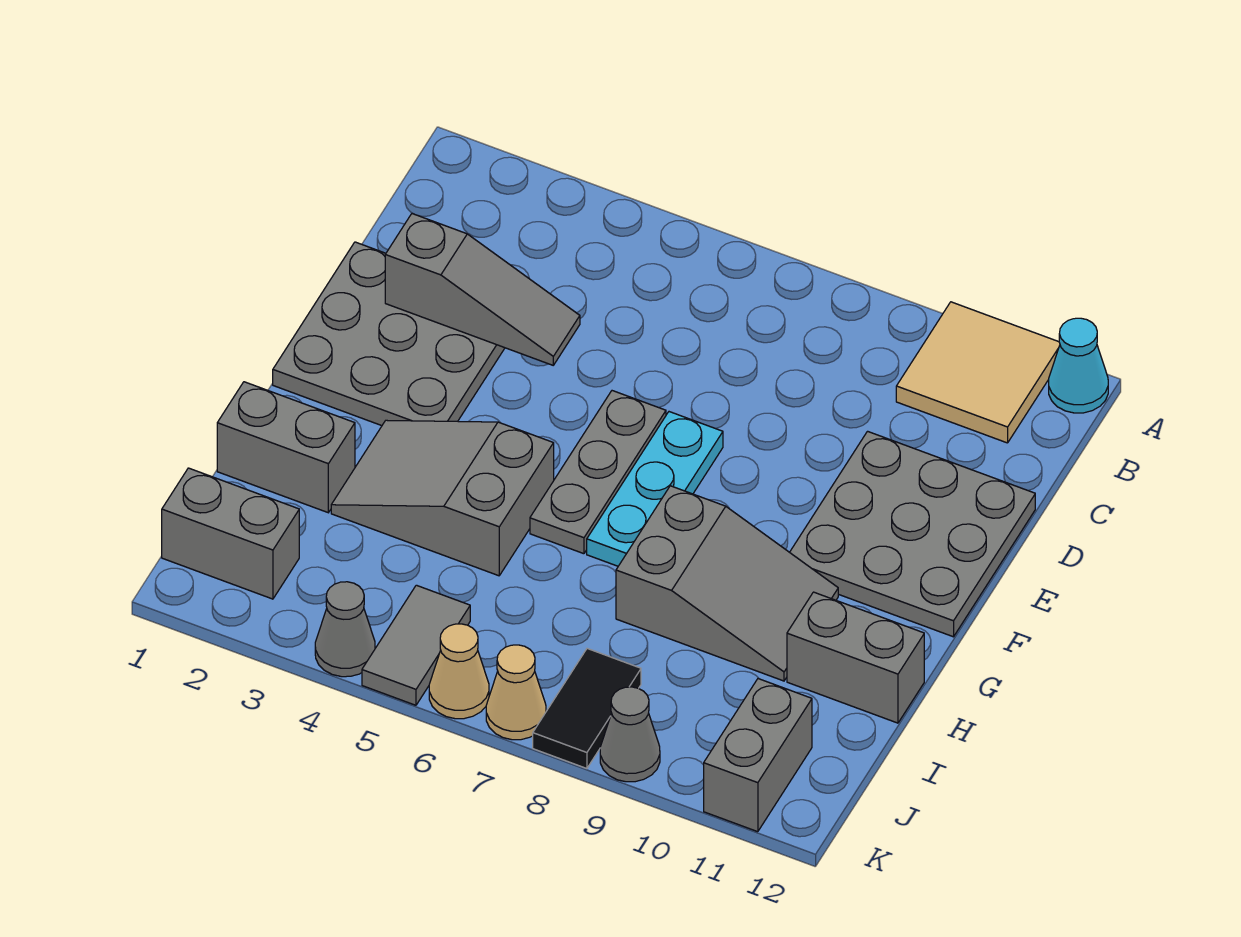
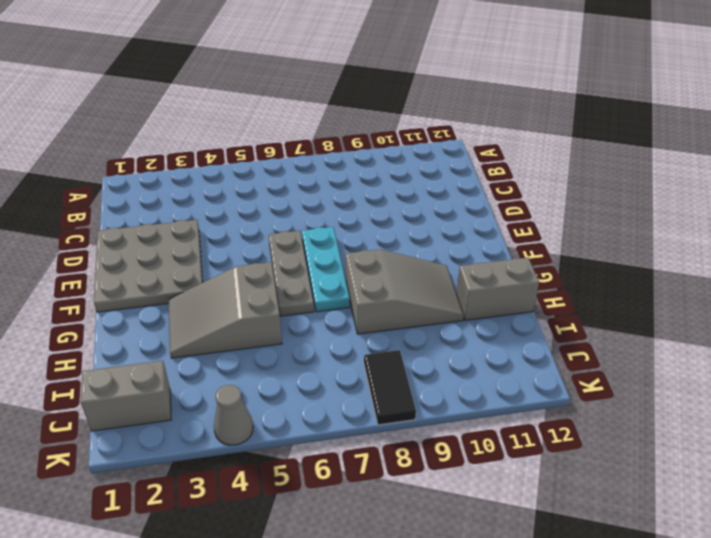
none -> tan tile A10:B11 level 1
none -> cyan cone A12 level 1
none -> grey plate D10:F12 level 1

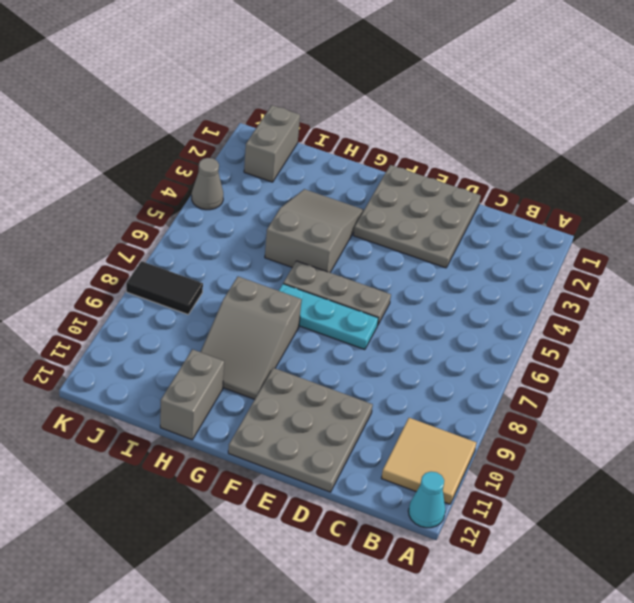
none -> grey brick H1:H2 level 1
none -> grey tile J5:K5 level 1
none -> grey brick J11:K11 level 1

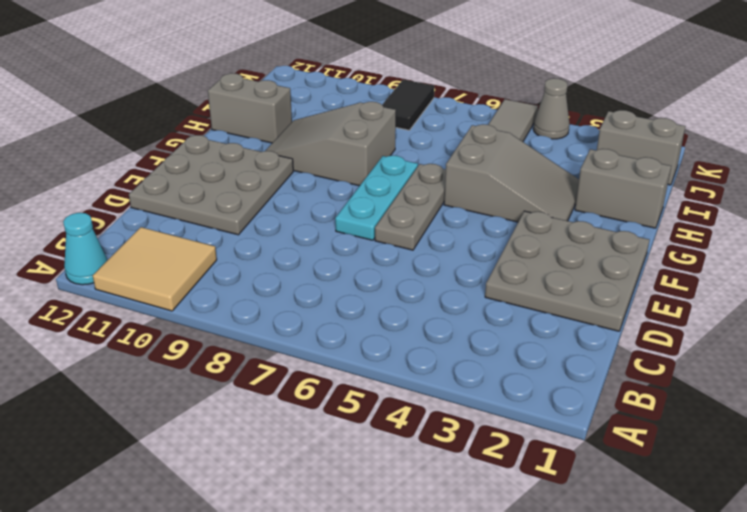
none -> grey brick J11:K11 level 1
none -> tan cone K6 level 1
none -> tan cone K7 level 1

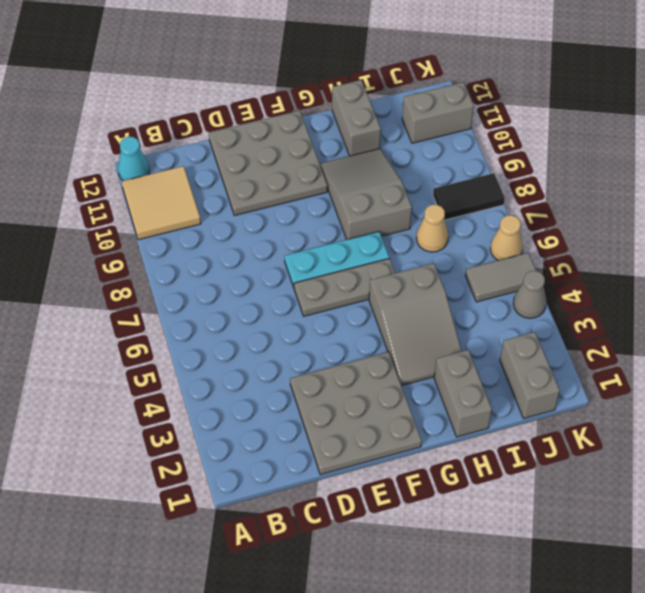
tan cone I7 level 1 -> tan cone K7 level 1
none -> grey cone K9 level 1
none -> grey slope D2:D4 level 2 top 2

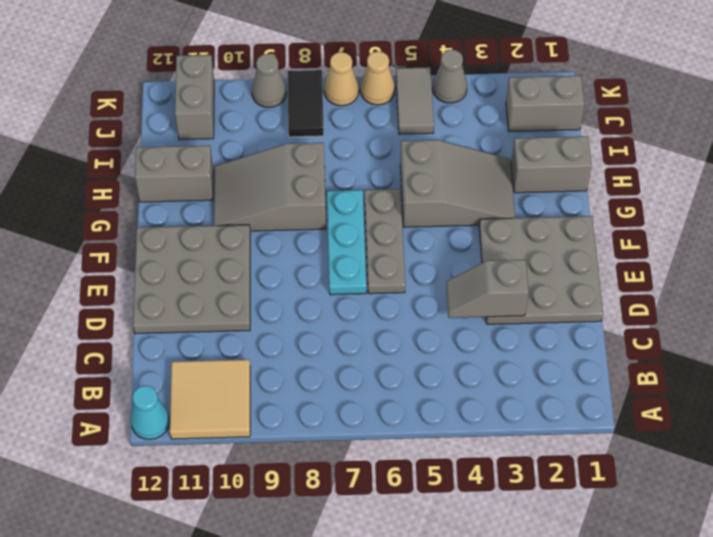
grey slope D3:D4 level 2 top 3 -> grey slope D2:D4 level 2 top 2

